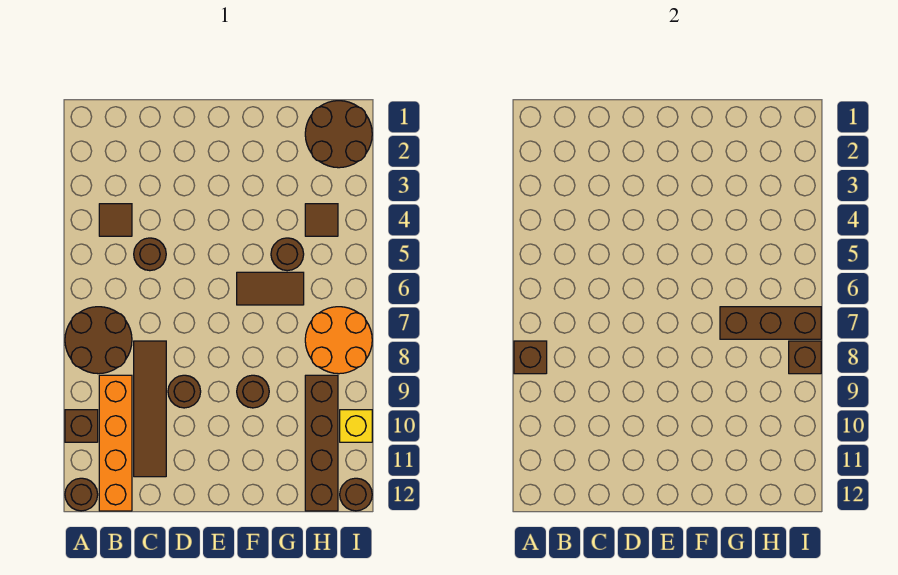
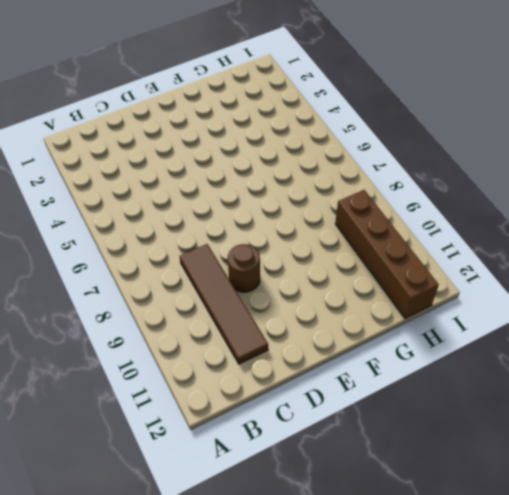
none -> brown round brick A7:B8 level 1
none -> brown brick A10 level 1
none -> brown round brick A12 level 1

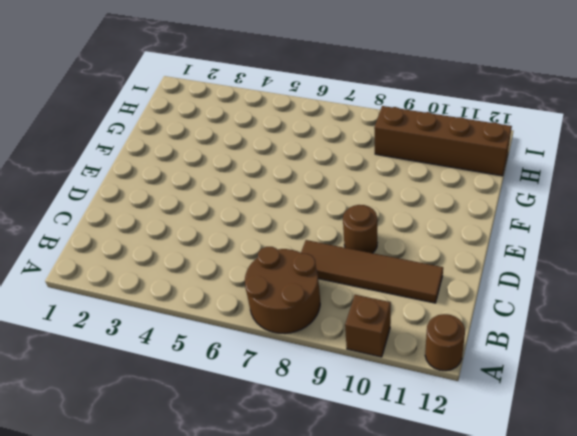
none -> brown tile B4 level 1
none -> orange brick B9:B12 level 1
none -> brown round brick C5 level 1

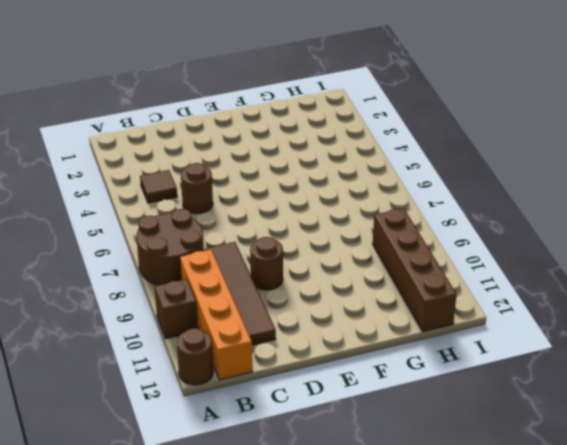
none -> brown tile F6:G6 level 1
none -> brown round brick F9 level 1
none -> brown round brick G5 level 1

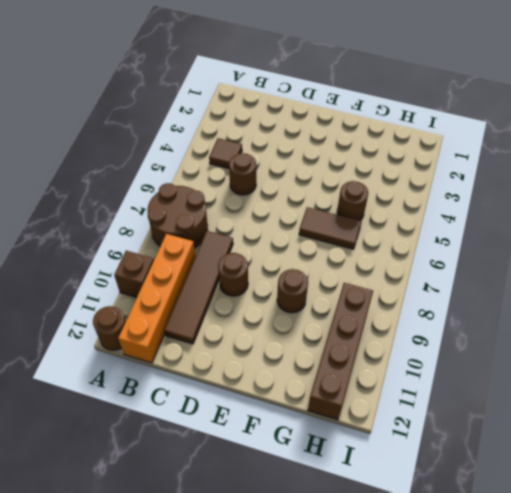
none -> brown round brick H1:I2 level 1
none -> brown tile H4 level 1
none -> orange round brick H7:I8 level 1

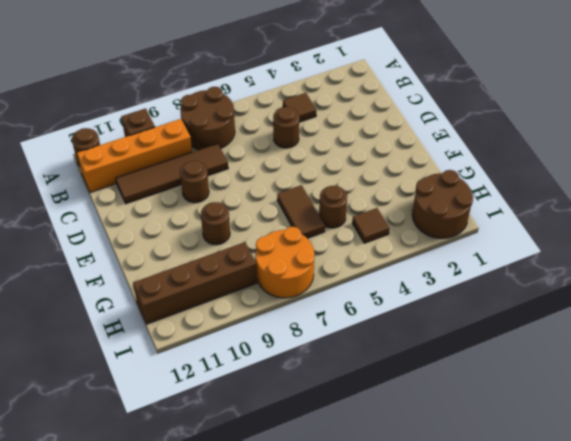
none -> yellow brick I10 level 1
none -> brown round brick I12 level 1
none -> brown brick A8 level 2

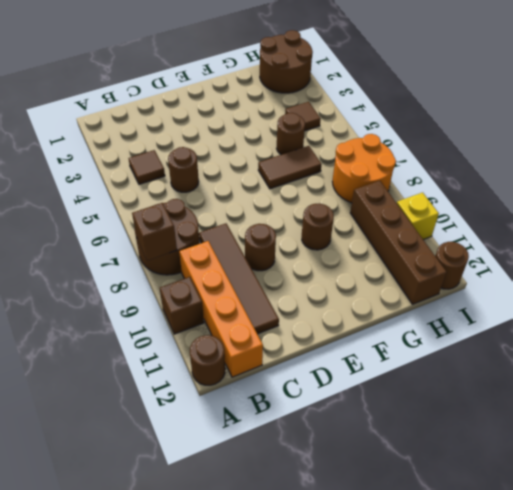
none -> brown brick G7:I7 level 2
none -> brown brick I8 level 2

